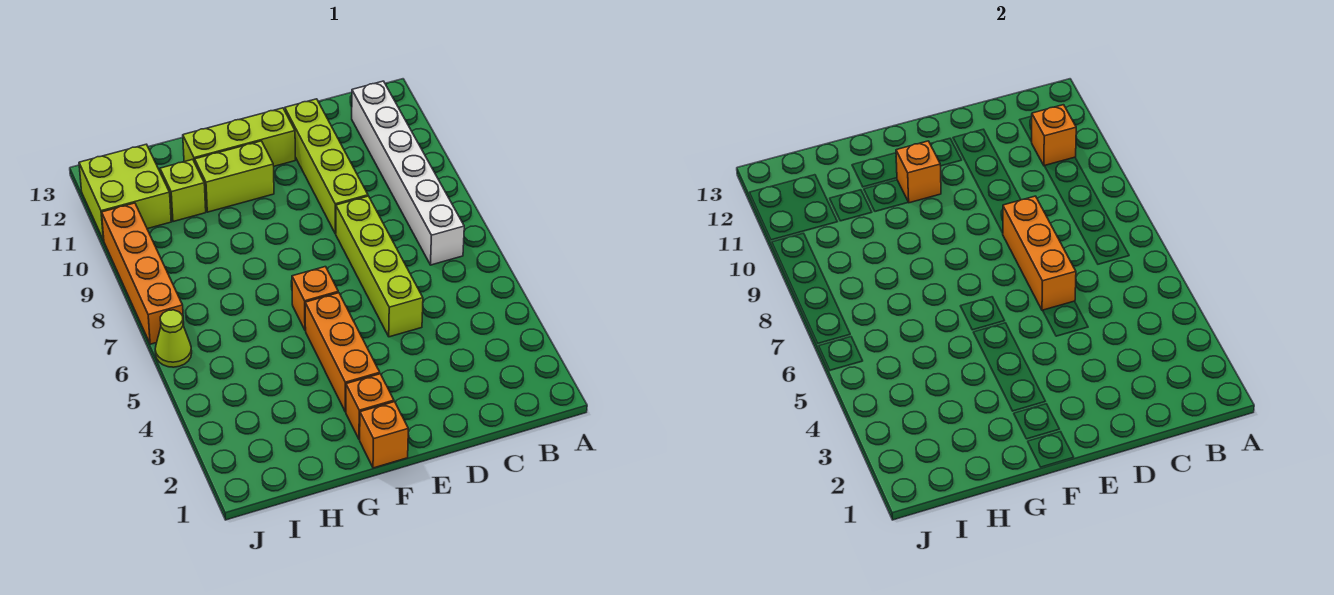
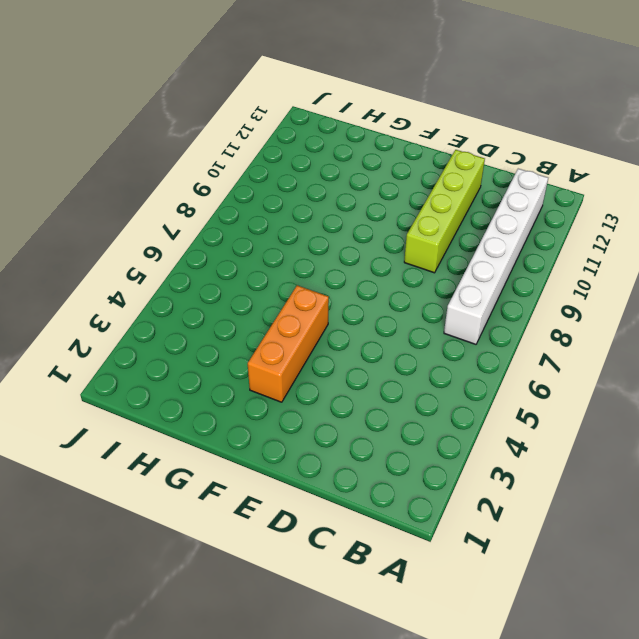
none -> lime brick D5:D8 level 1
none -> lime brick E12:G12 level 1
none -> orange brick F1 level 1

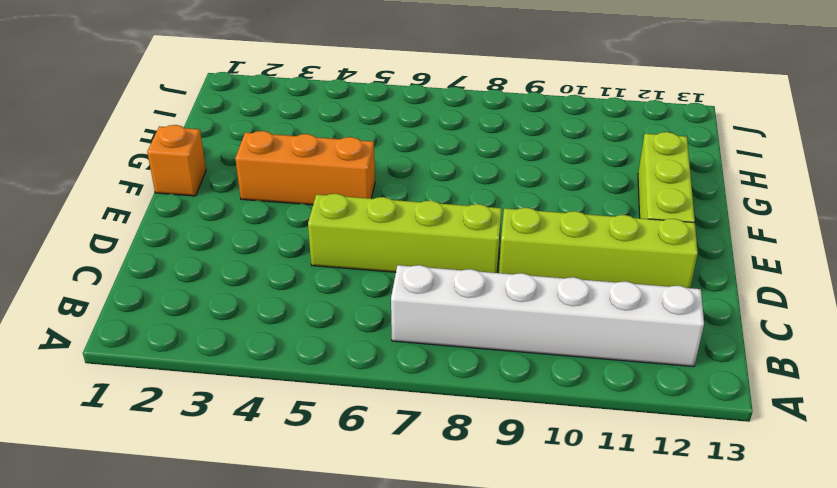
none -> orange brick F2 level 1
none -> orange brick F6 level 1
none -> lime brick F11:G11 level 1

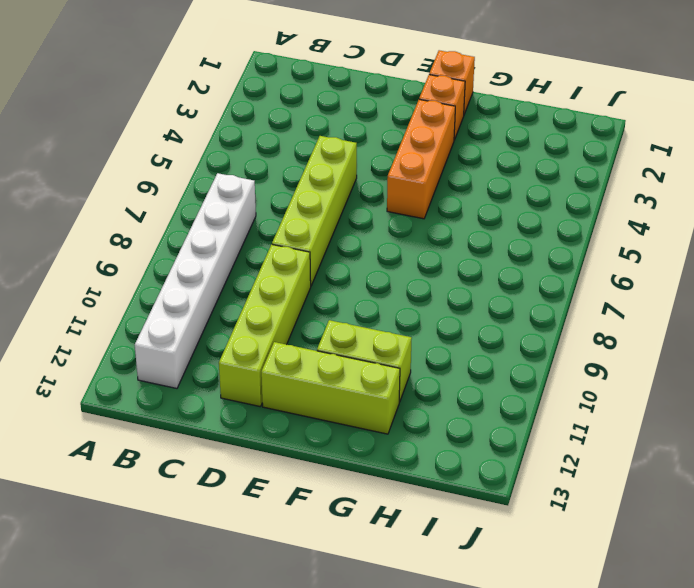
none -> orange brick F6 level 1
none -> lime brick H11 level 1
none -> lime brick I11:J12 level 1

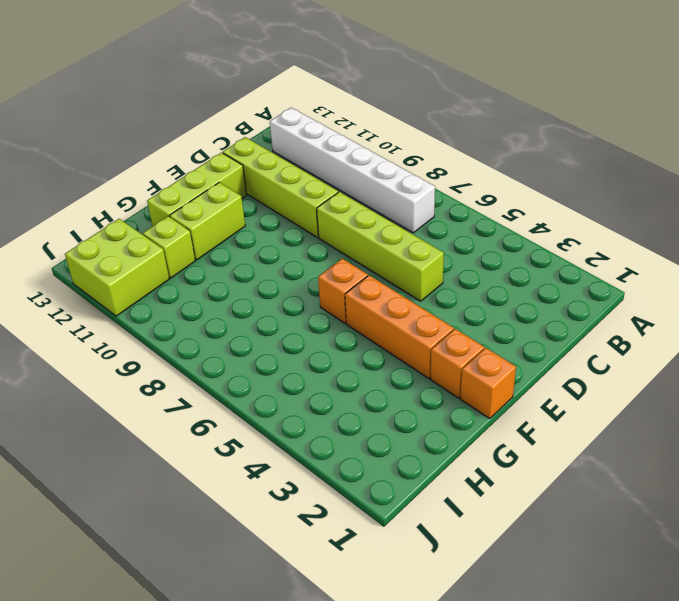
none -> lime cone J6 level 1
none -> orange brick J7:J10 level 1
none -> orange brick B11 level 2

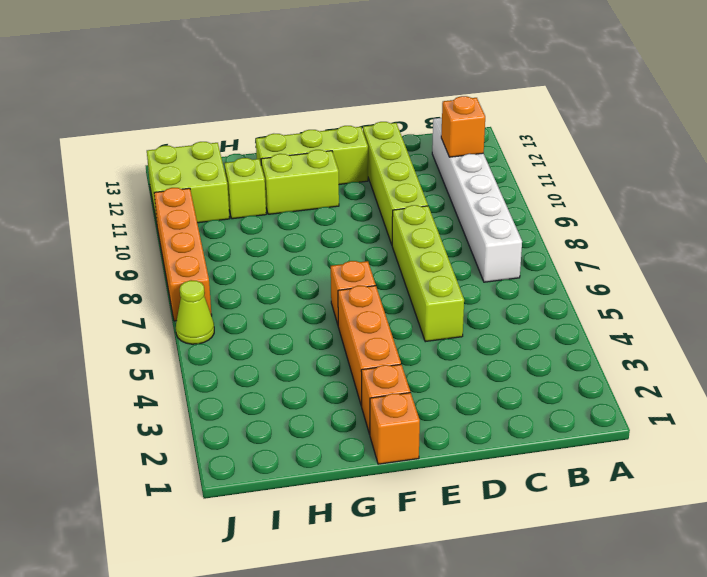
none -> orange brick D6:D8 level 2
none -> orange brick F11 level 2

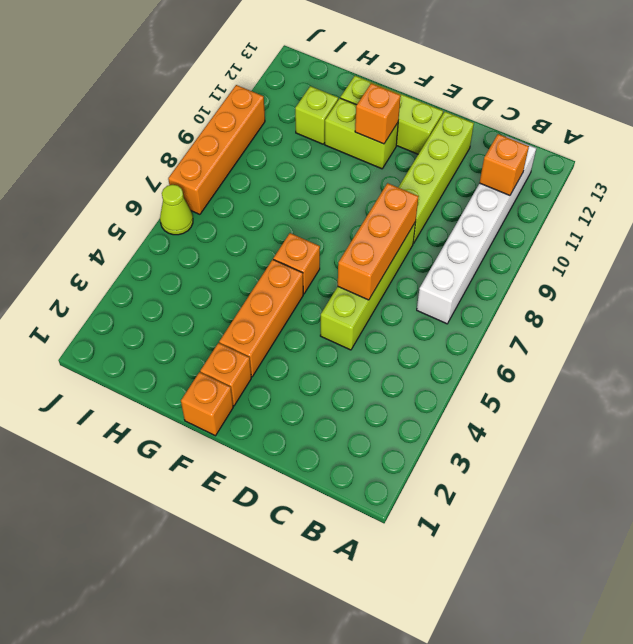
none -> lime brick I11:J12 level 1

